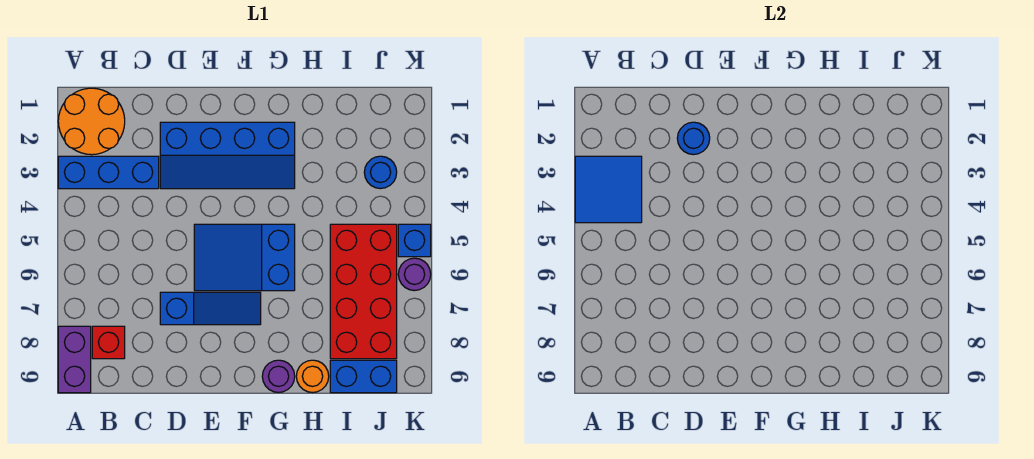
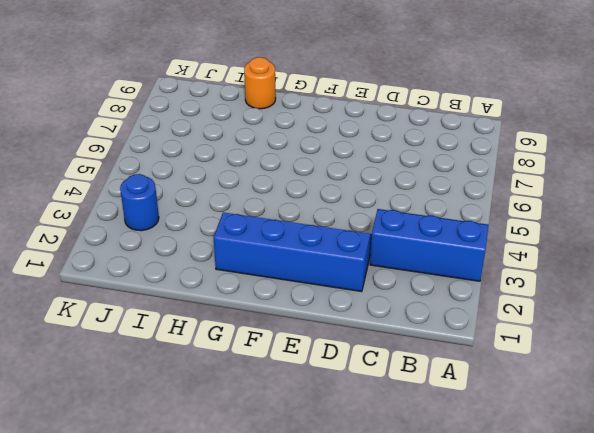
none -> orange round brick A1:B2 level 1
none -> purple brick A8:A9 level 1
none -> red brick B8 level 1

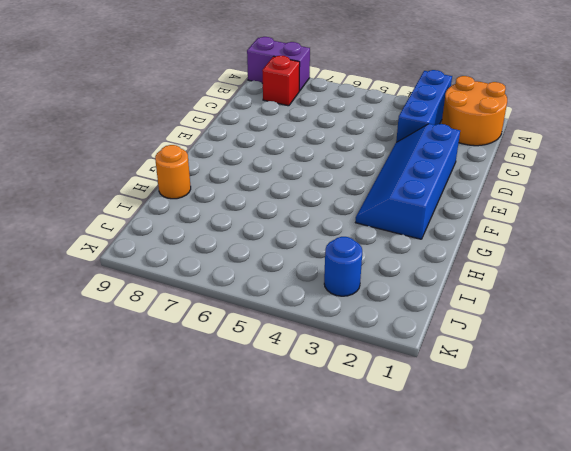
none -> blue slope D7:F7 level 1 top D
none -> blue slope E5:G6 level 1 top G
none -> purple round brick G9 level 1

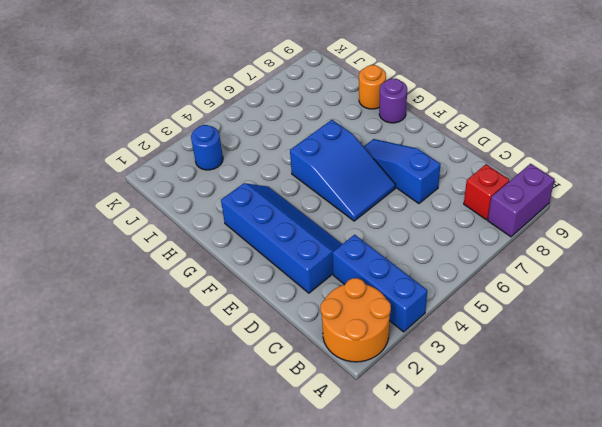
none -> red brick I5:J8 level 1
none -> blue brick I9:J9 level 1
none -> blue brick K5 level 1

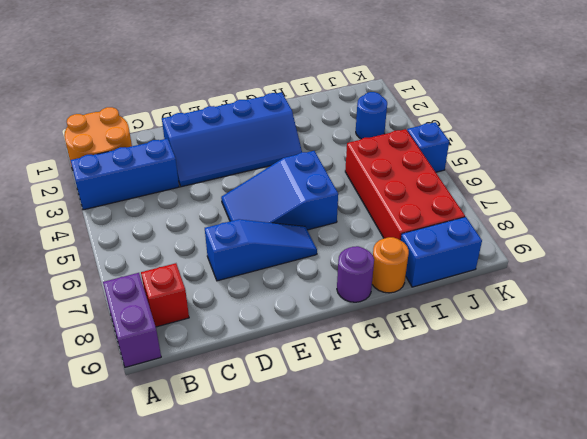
none -> purple round brick K6 level 1
none -> blue tile A3:B4 level 2
none -> blue round brick D2 level 2

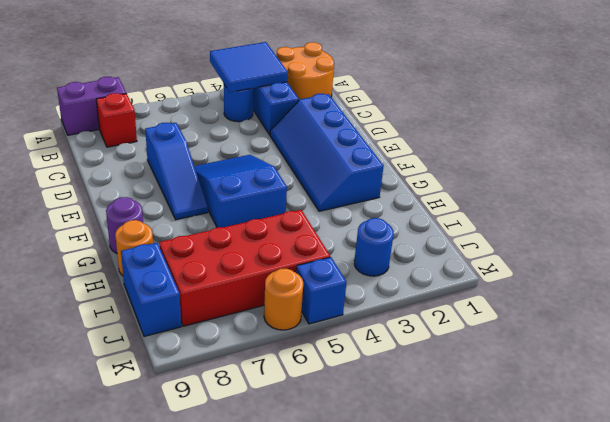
blue round brick B4 level 1 -> blue round brick D2 level 2
orange round brick K6 level 1 -> purple round brick K6 level 1

